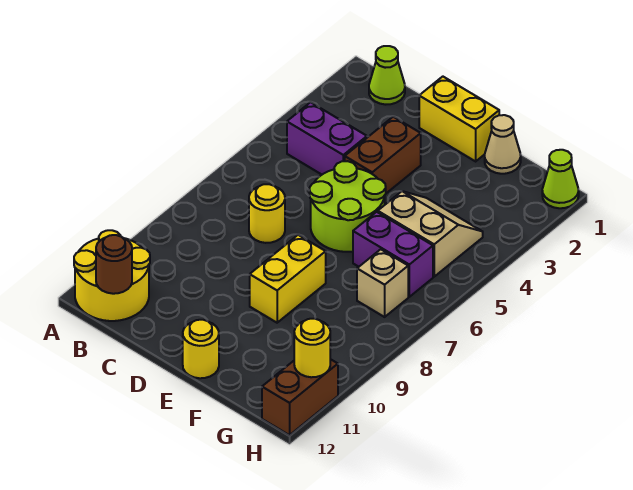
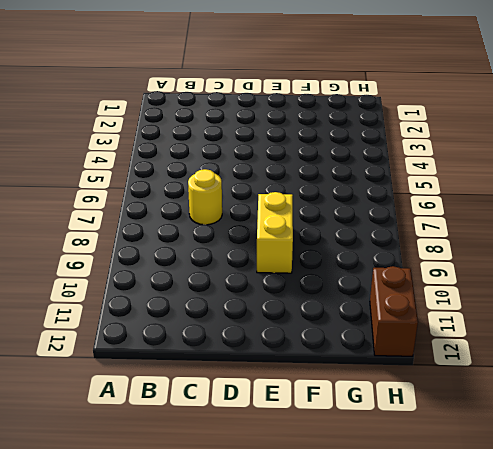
none -> yellow round brick A11:B12 level 1
none -> lime cone B1 level 1
none -> purple brick B4:C4 level 1

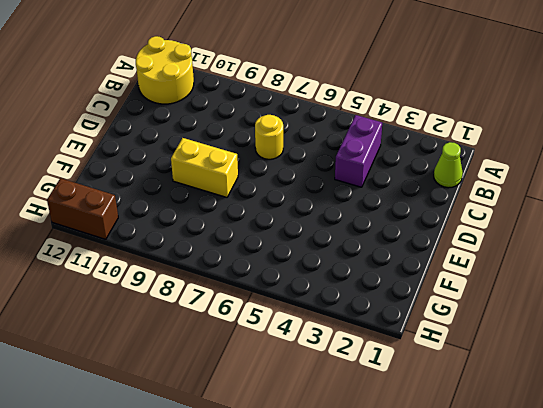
none -> yellow brick D1:E1 level 1
none -> brown brick D3:D4 level 1
none -> lime round brick D5:E6 level 1

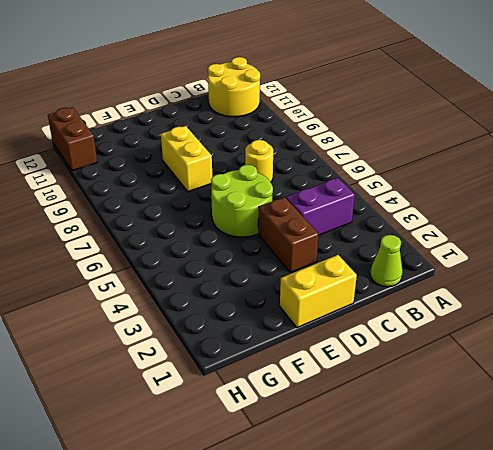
none -> yellow round brick E12 level 1
none -> tan cone F1 level 1
none -> tan slope F4:G5 level 1 top 5

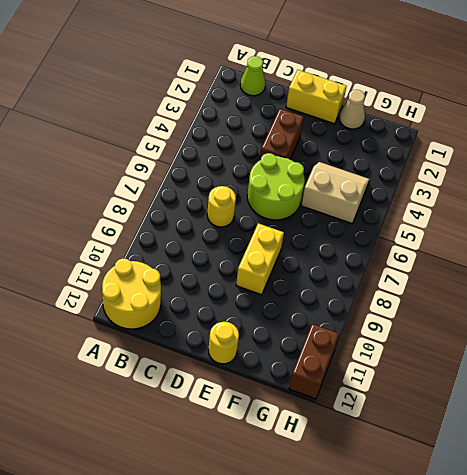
none -> purple brick B4:C4 level 1
none -> purple brick F6:G6 level 1
none -> tan brick G7 level 1

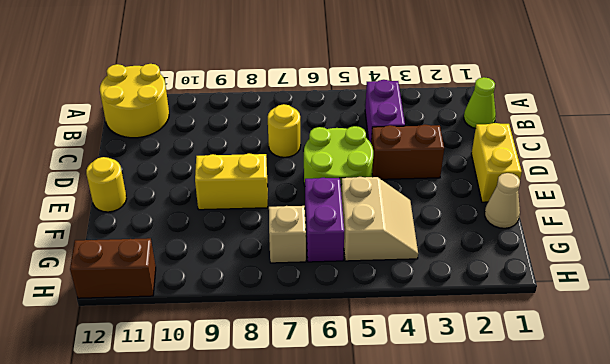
none -> lime cone H1 level 1
none -> brown round brick B12 level 2
none -> yellow round brick H11 level 2

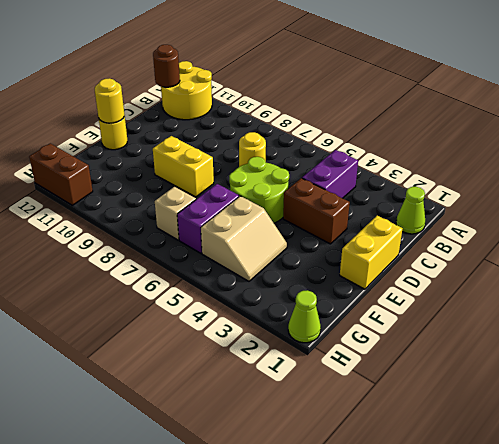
yellow round brick E12 level 2 -> yellow round brick H11 level 2
none -> tan cone F1 level 1

